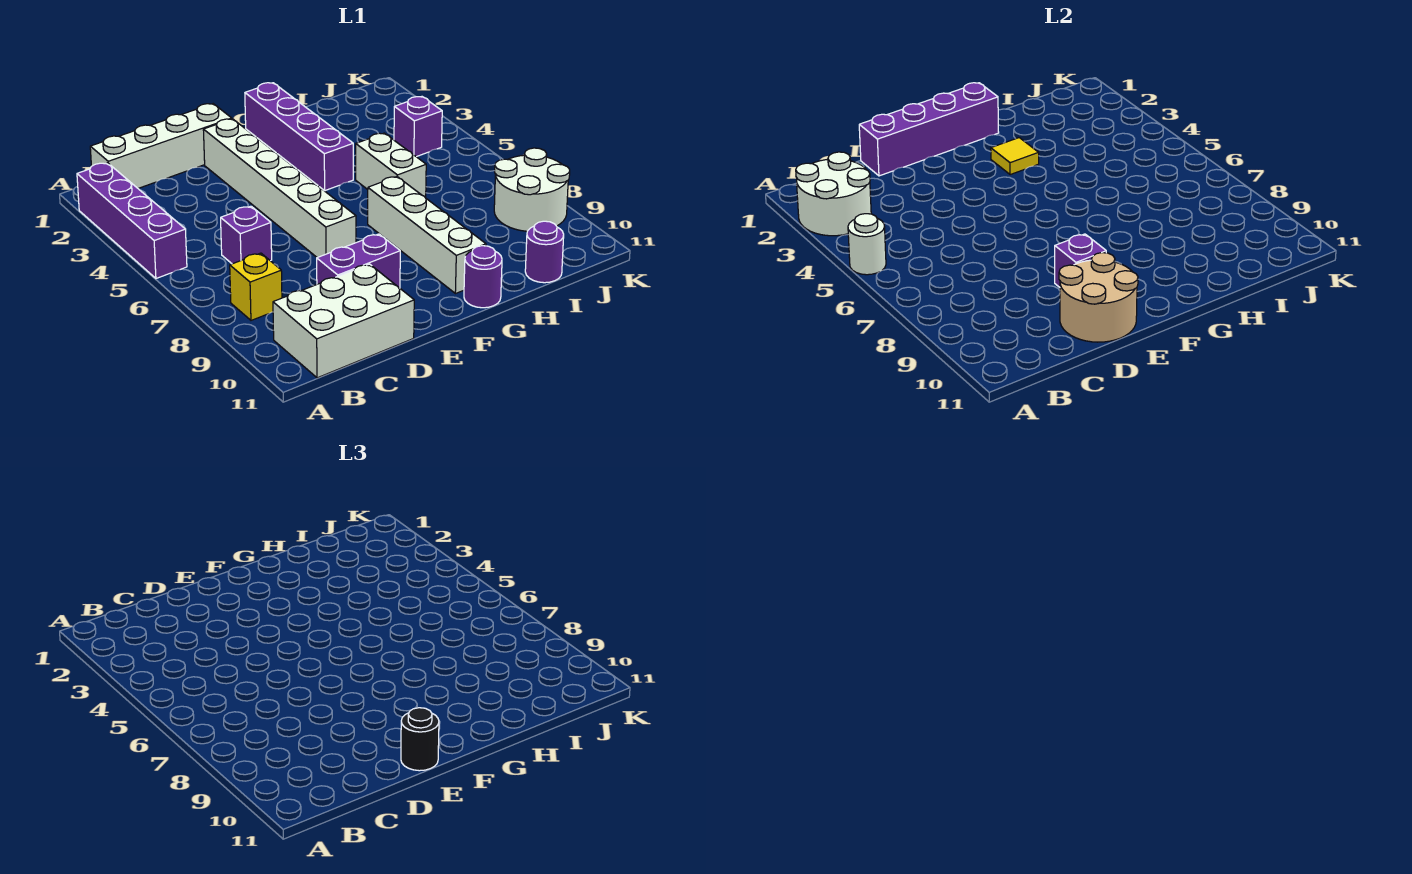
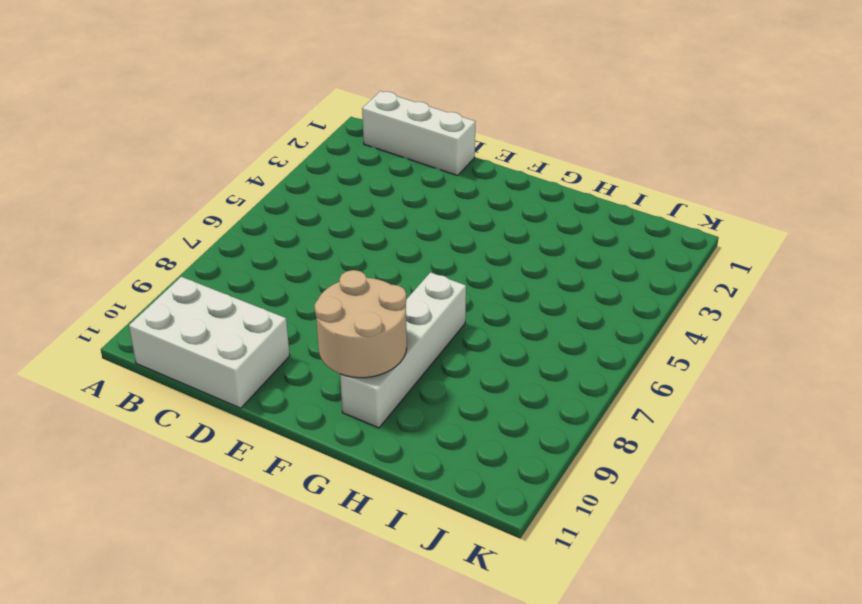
white brick B1:D1 level 1 -> white brick B1:E1 level 1
tan round brick F9:G10 level 2 -> tan round brick D10:E11 level 2
none -> purple brick A2:A5 level 1
none -> yellow brick B8 level 1
none -> purple brick C6 level 1

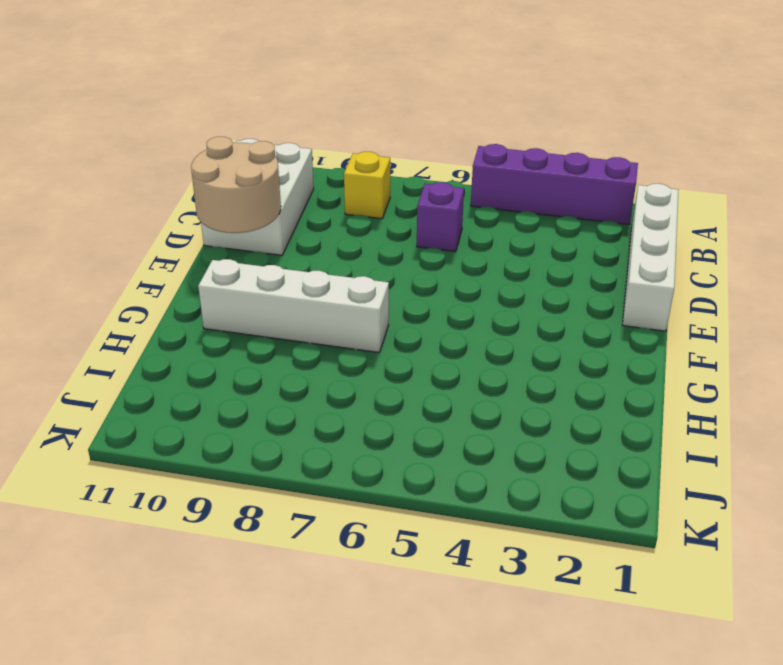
none -> purple brick D9:E9 level 1
none -> white brick E2:E7 level 1
none -> purple brick G1:G4 level 1

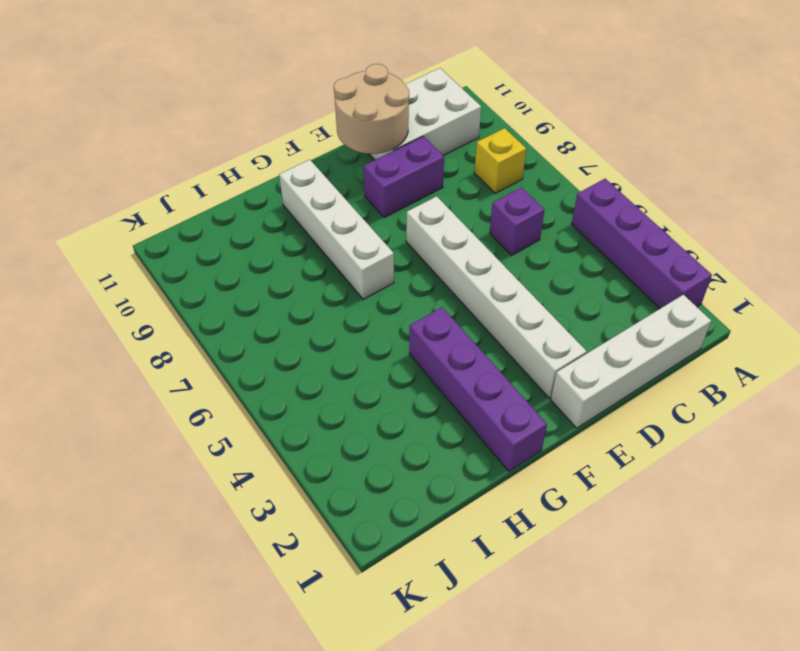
none -> purple round brick G11 level 1
none -> white brick H5:H6 level 1
none -> purple round brick I11 level 1

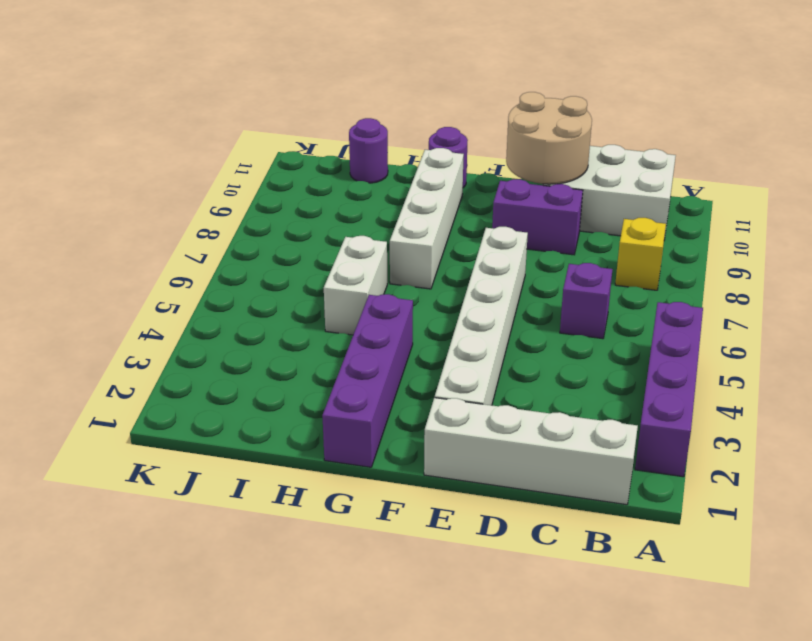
none -> purple brick J4 level 1
none -> white round brick J8:K9 level 1
none -> white round brick A2:B3 level 2

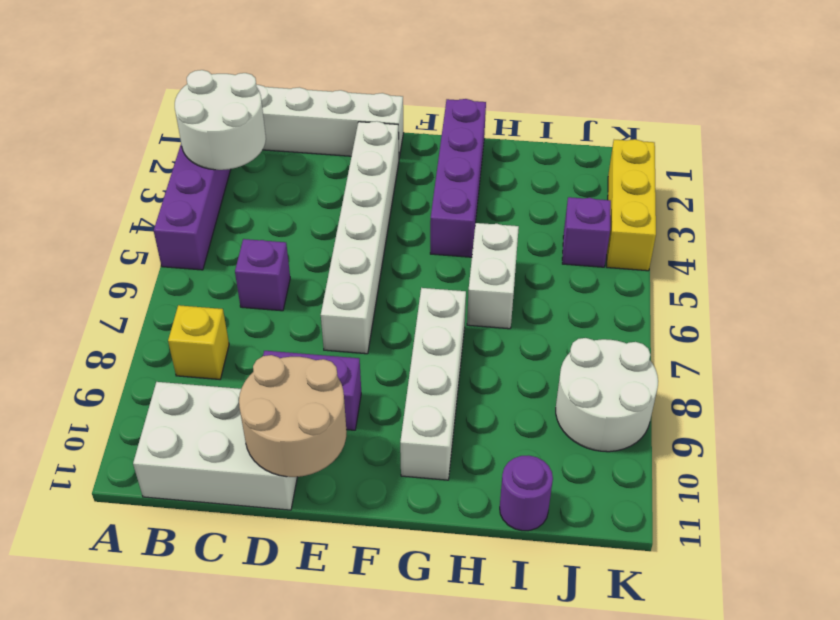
yellow brick K2:K4 level 1 -> none
none -> purple round brick G11 level 1
none -> white round brick A5 level 2
none -> purple brick D1:G1 level 2

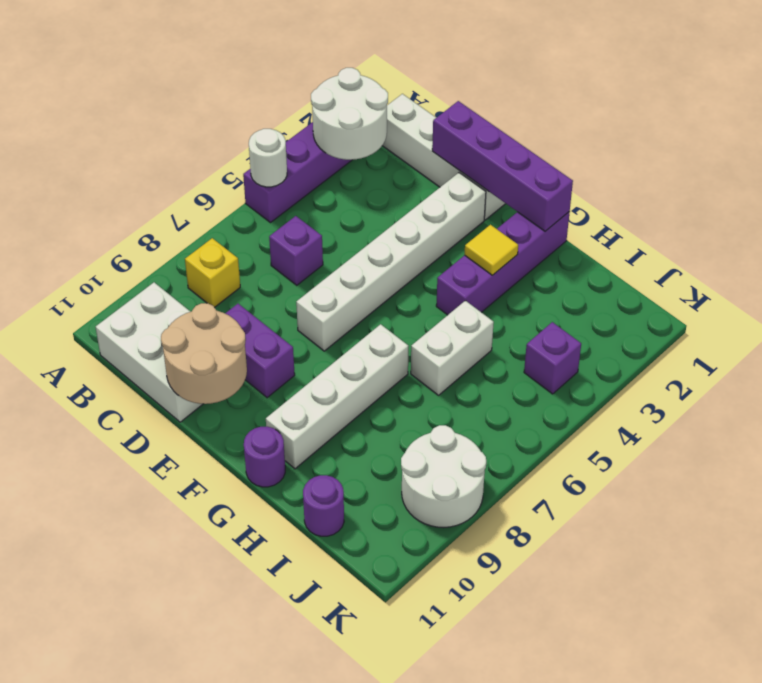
none -> purple brick E9 level 2
none -> black round brick E11 level 3

